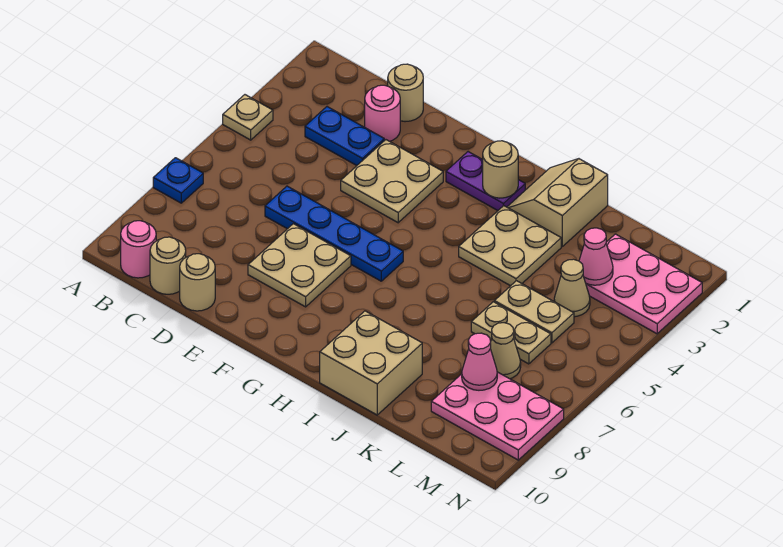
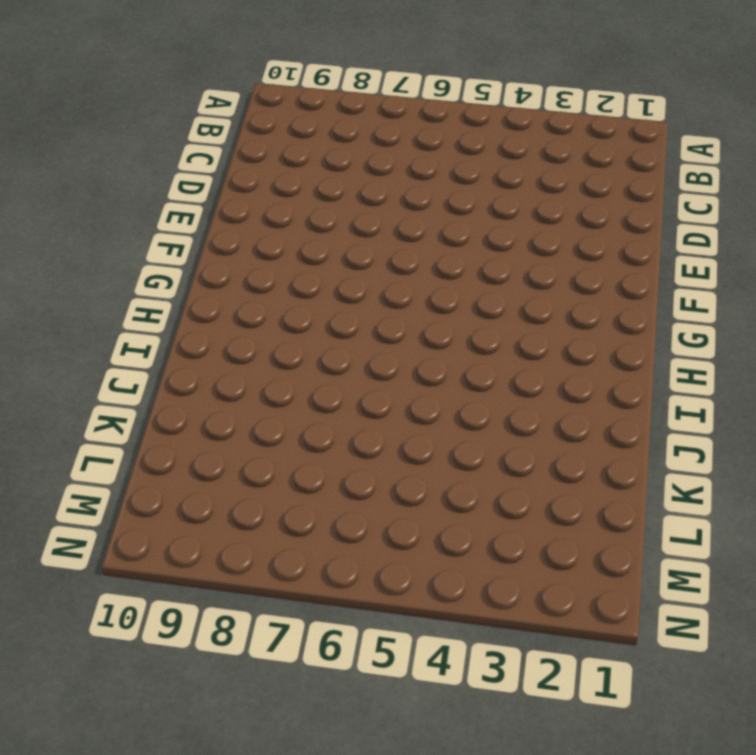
none -> tan plate A4 level 1
none -> blue plate A7 level 1
none -> pink round brick B10 level 1

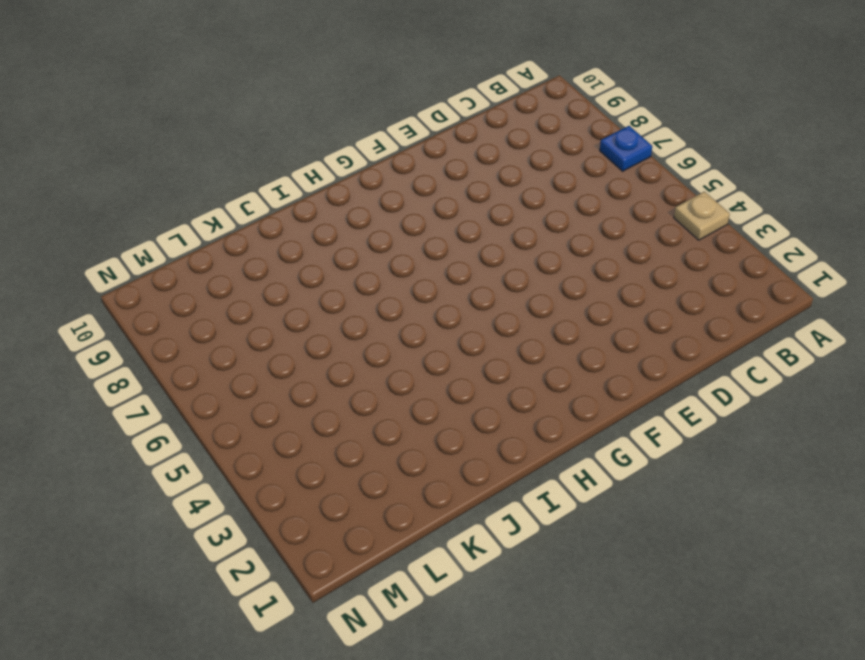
none -> pink round brick B10 level 1
none -> blue plate C3:D3 level 1
none -> tan round brick C10 level 1

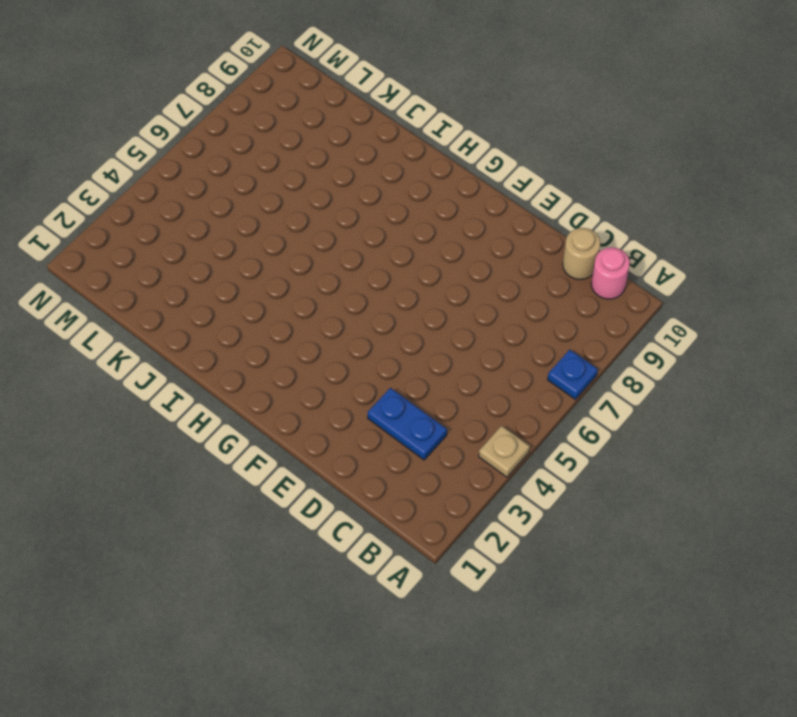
none -> tan round brick D1 level 1
none -> pink round brick D2 level 1
none -> blue plate D6:G6 level 1

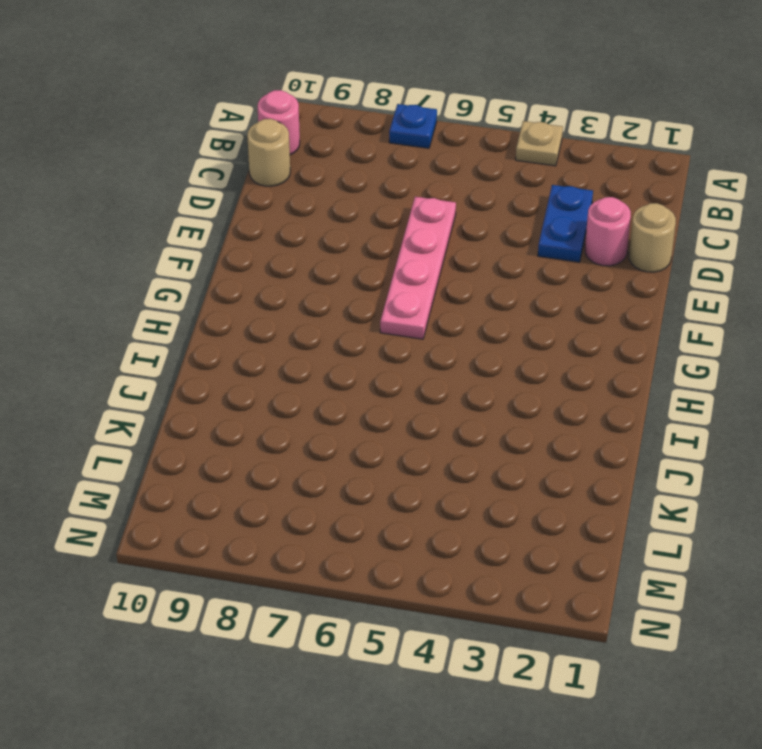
pink plate D6:G6 level 1 -> blue plate D6:G6 level 1
none -> tan round brick D10 level 1
none -> tan plate E3:F4 level 1
none -> tan plate E7:F8 level 1

